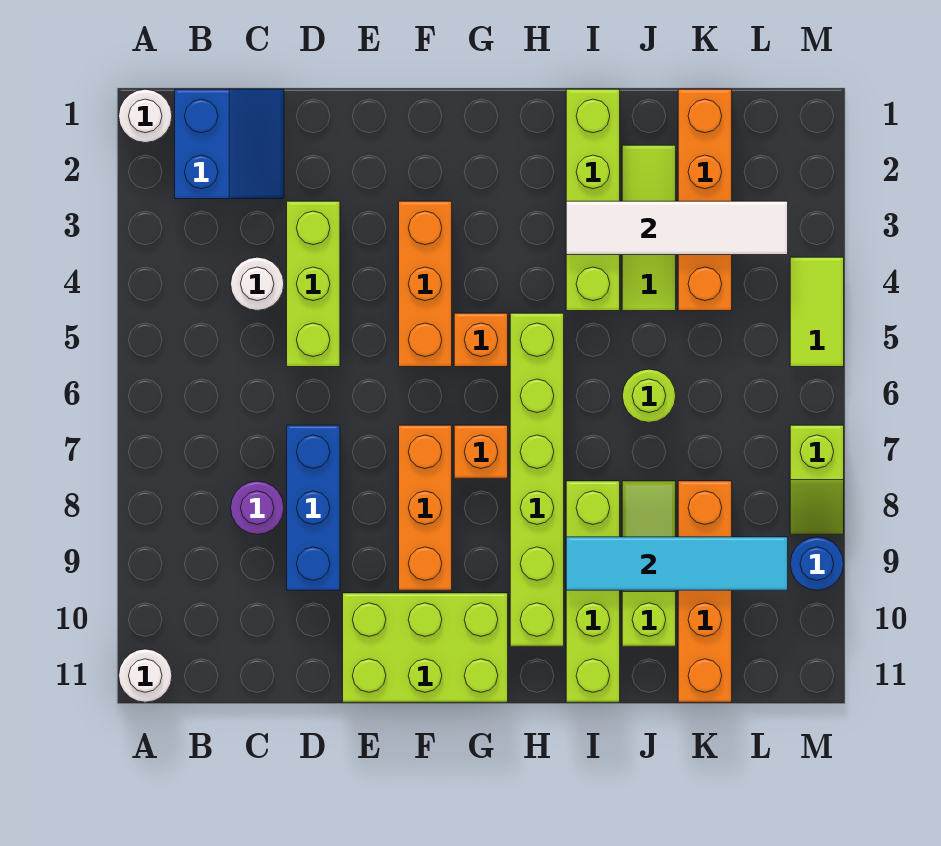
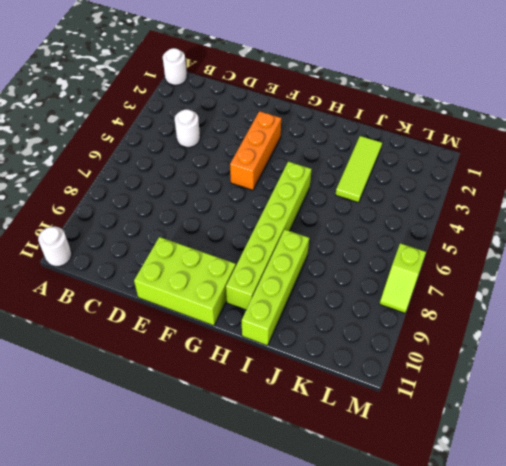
none -> blue slope B1:C2 level 1 top B
none -> purple round brick C8 level 1
none -> lime brick D3:D5 level 1

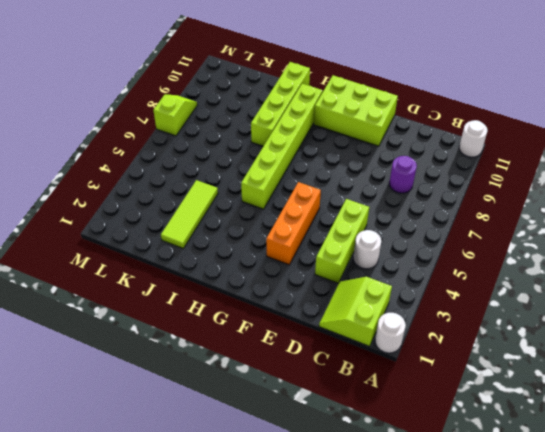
lime slope B1:C2 level 1 top B -> blue slope B1:C2 level 1 top B
none -> blue brick D7:D9 level 1
none -> orange brick F7:F9 level 1
none -> orange brick G5 level 1

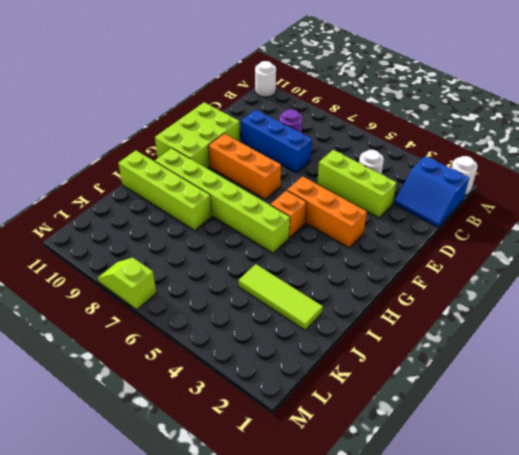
none -> orange brick G7 level 1
none -> lime brick I1:I4 level 1
none -> lime round brick J6 level 1

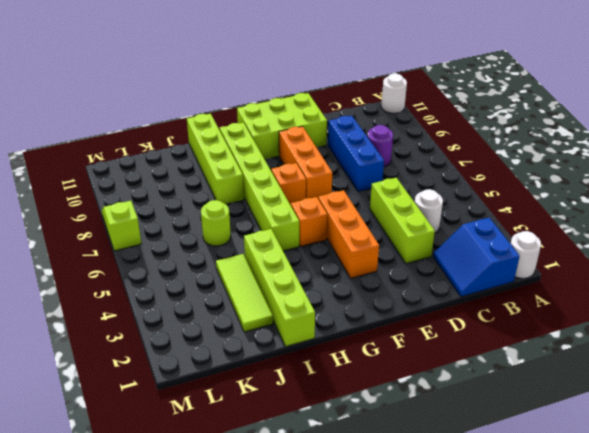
none -> lime slope J8:J10 level 1 top 10
none -> orange brick K1:K4 level 1
none -> orange brick K8:K11 level 1

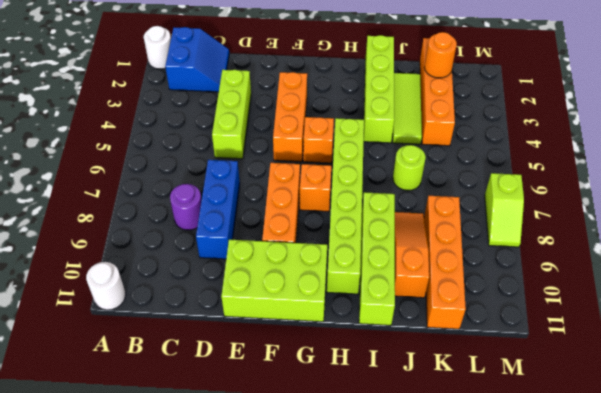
orange slope J8:J10 level 1 top 10 -> lime slope J8:J10 level 1 top 10
orange round brick K2 level 2 -> none
none -> white round brick C4 level 1
none -> lime tile M4:M5 level 1
none -> blue round brick M9 level 1

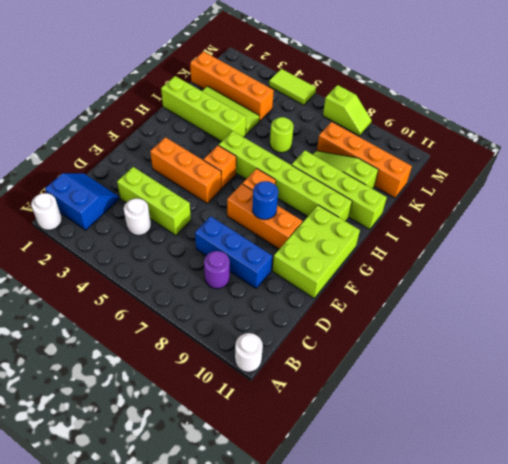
blue round brick F8 level 2 -> blue round brick M9 level 1
none -> white tile I3:L3 level 2
none -> cyan tile I9:L9 level 2

